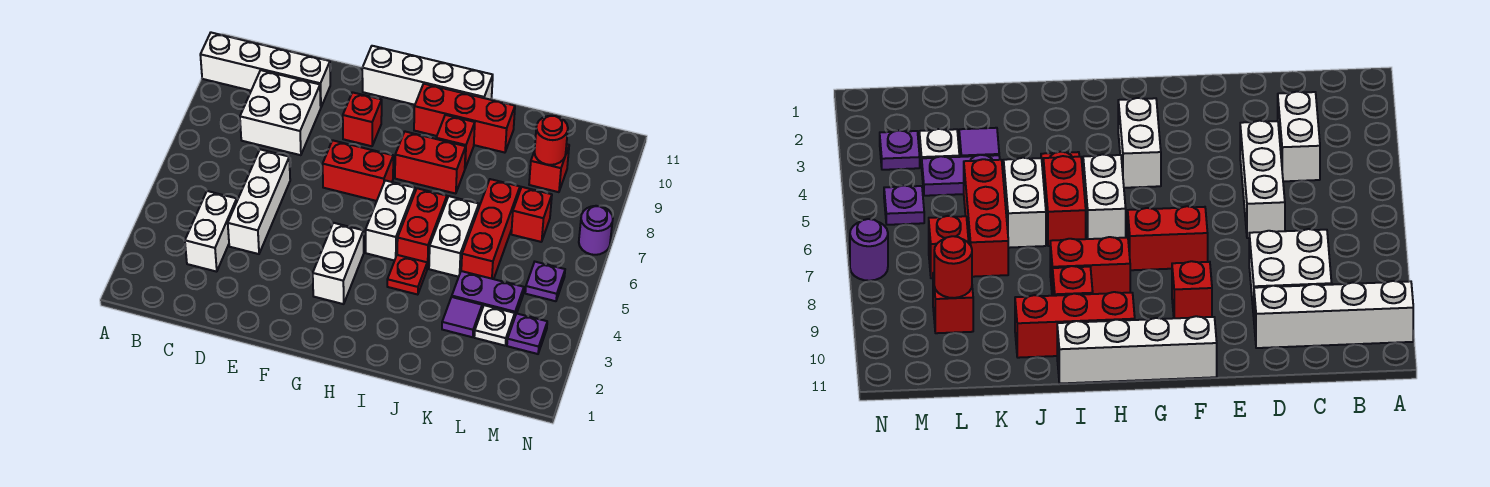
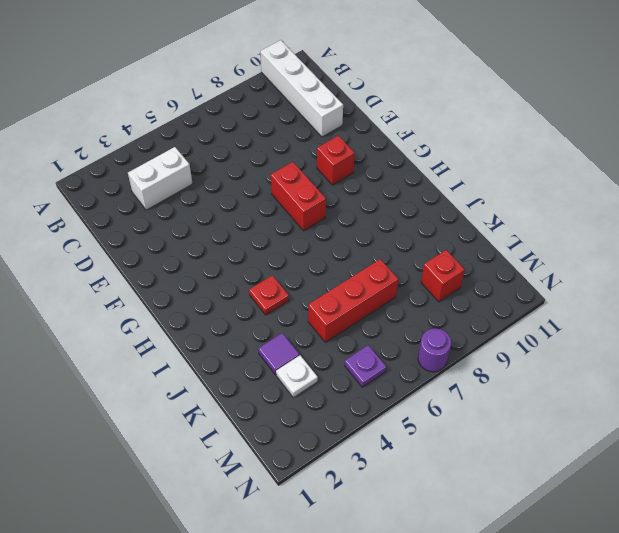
none -> white brick C8:D9 level 1
none -> white brick D4:D6 level 1
none -> white brick F11:I11 level 1

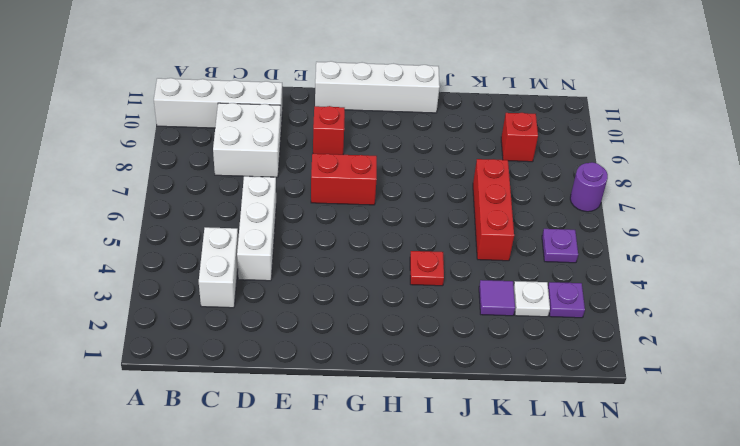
none -> white brick G3:G4 level 1
none -> white brick H5:H6 level 1
none -> red brick H8:I8 level 1

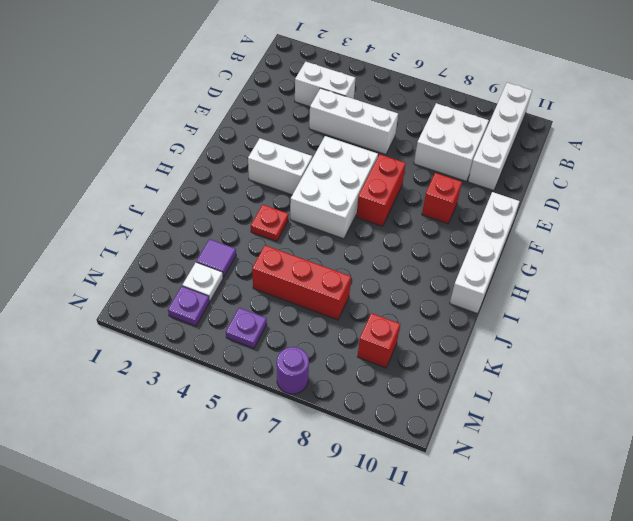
white brick F5:H6 level 1 -> white brick H5:H6 level 1
none -> red brick H8:I8 level 1
none -> red brick H10:J10 level 1
none -> red brick I5:I6 level 1

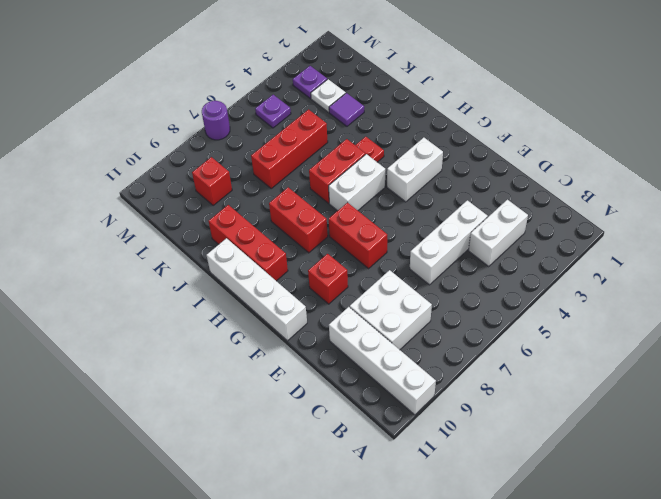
none -> red brick I9 level 1
none -> white brick J5:J6 level 1
none -> purple plate K4:L4 level 1

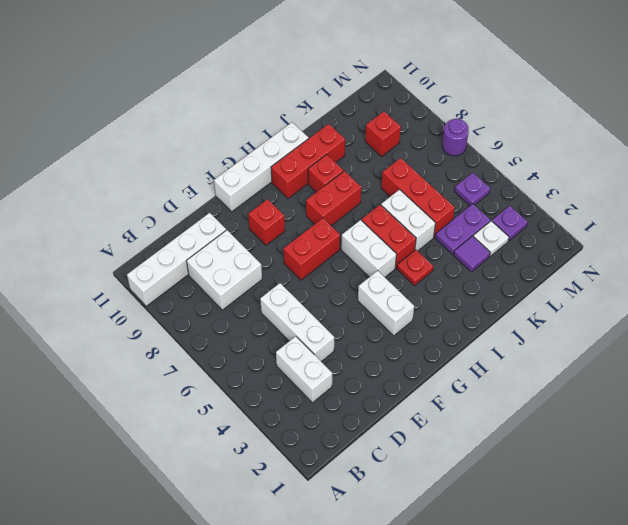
none -> red brick L7 level 1
none -> red round brick L9 level 2

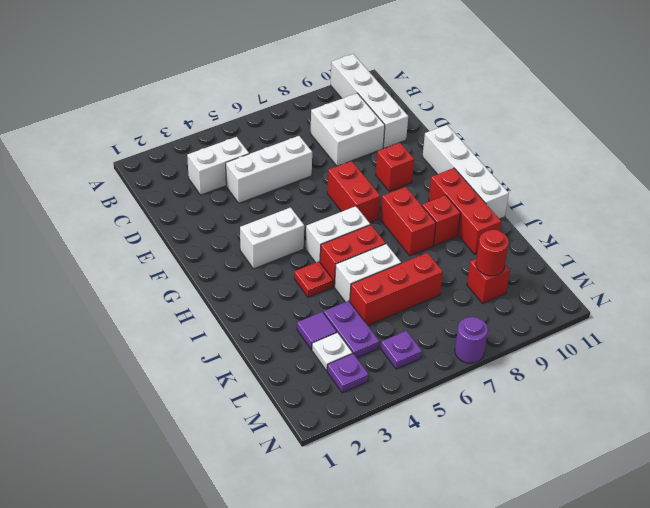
none -> red brick L7 level 1

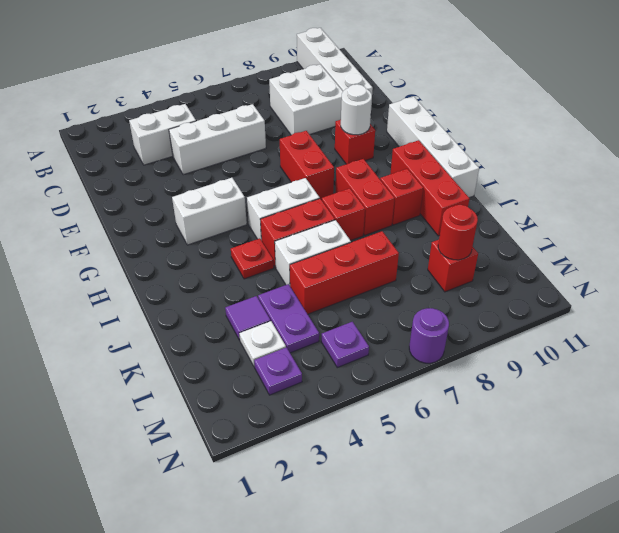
white round brick F9 level 2 -> none
red brick I7 level 1 -> red brick L7 level 1

